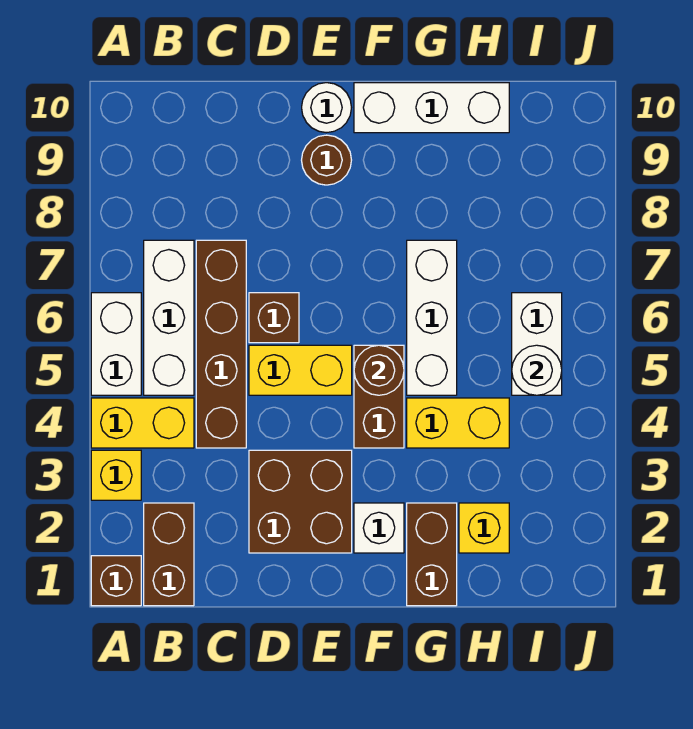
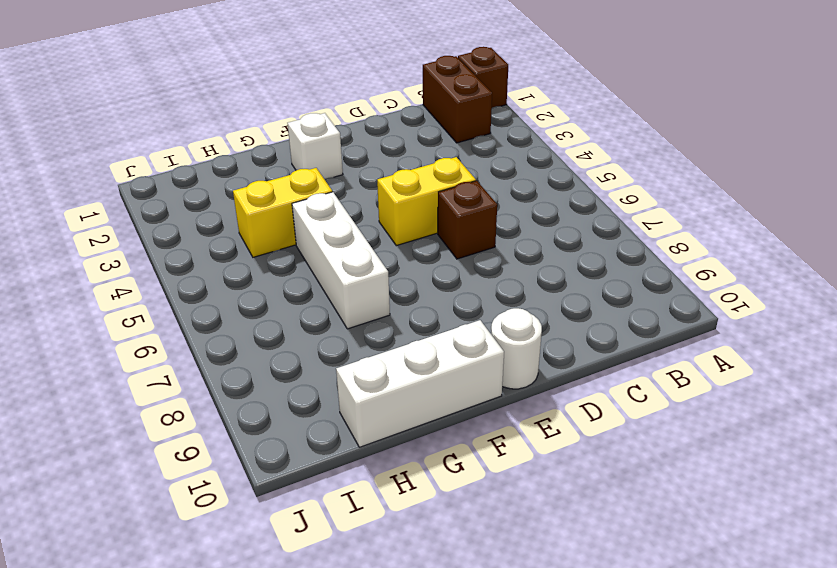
none -> yellow brick A3 level 1
none -> yellow brick A4:B4 level 1
none -> white brick A5:A6 level 1

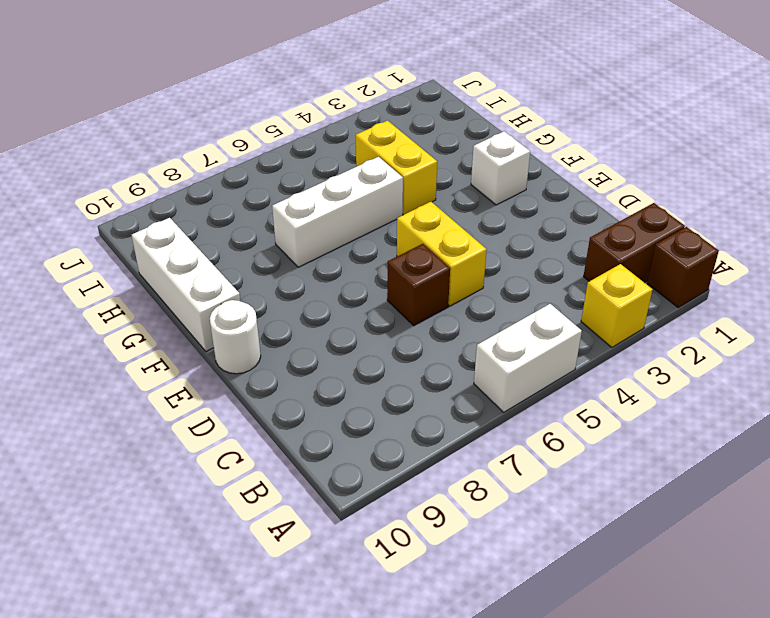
none -> yellow brick A4:B4 level 1
none -> white brick B5:B7 level 1
none -> brown brick C4:C7 level 1

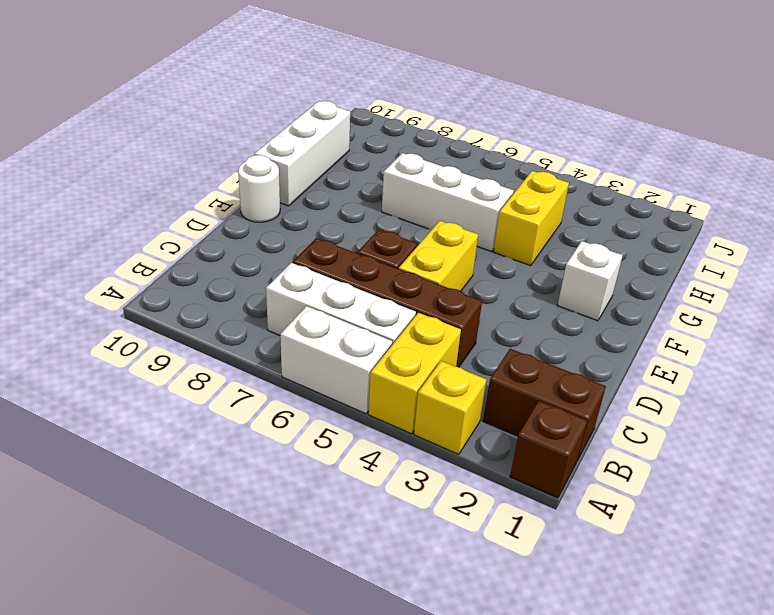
none -> brown brick D2:E3 level 1
none -> brown round brick E9 level 1
none -> brown brick F4:F5 level 1

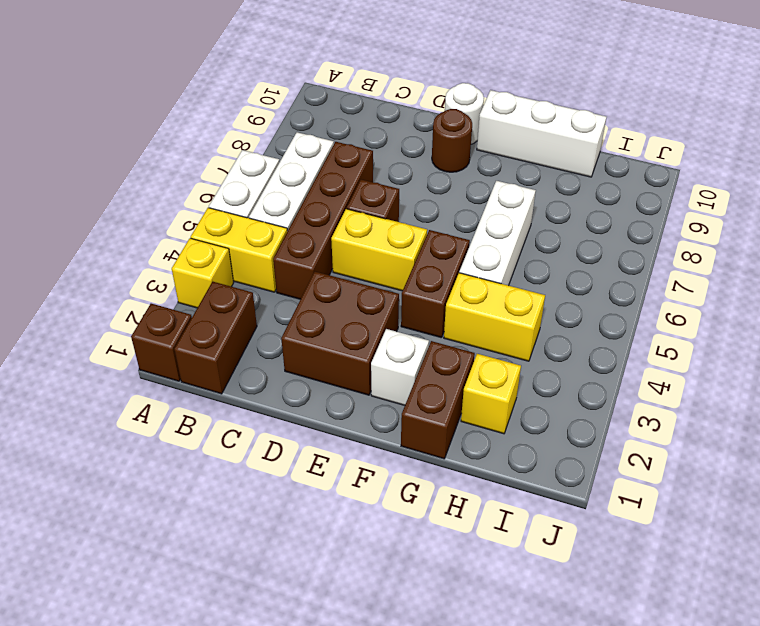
none -> white brick I5:I6 level 1
none -> brown round brick F5 level 2
none -> white round brick I5 level 2

